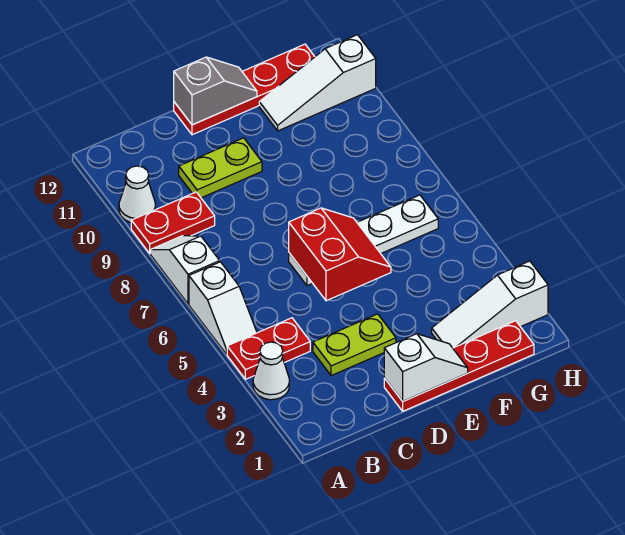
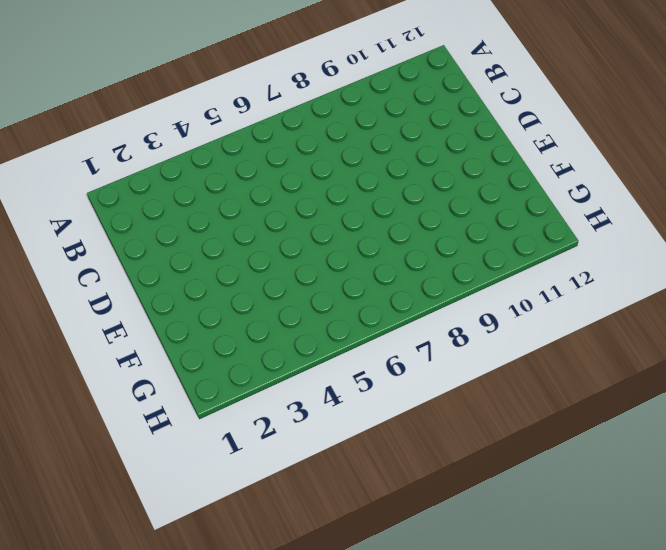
none -> white cone A3 level 1
none -> red plate A4:B4 level 1
none -> white slope A5:A6 level 1 top 6

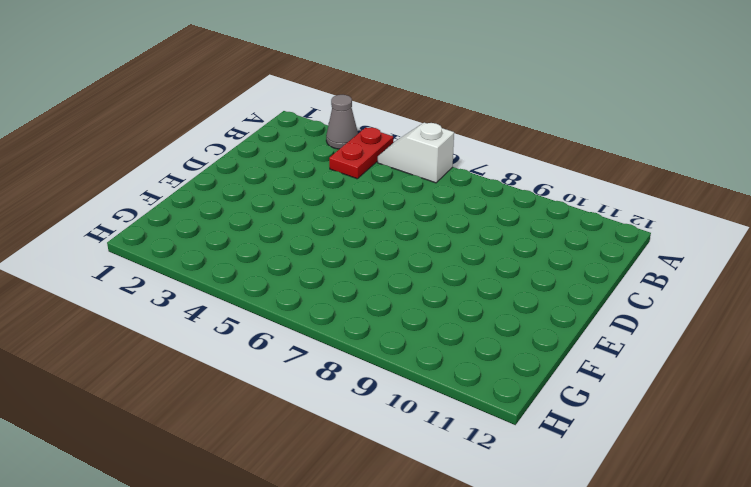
grey cone A3 level 1 -> white cone A3 level 1
none -> white slope A7:A8 level 1 top 7
none -> red plate A9:B9 level 1
none -> white cone A10 level 1

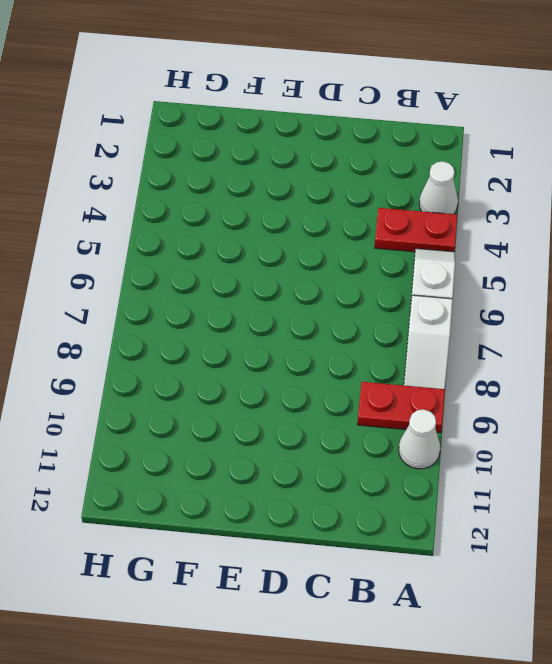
none -> lime plate C3:D3 level 1
none -> lime plate C10:D10 level 1
none -> red plate D1:G1 level 1

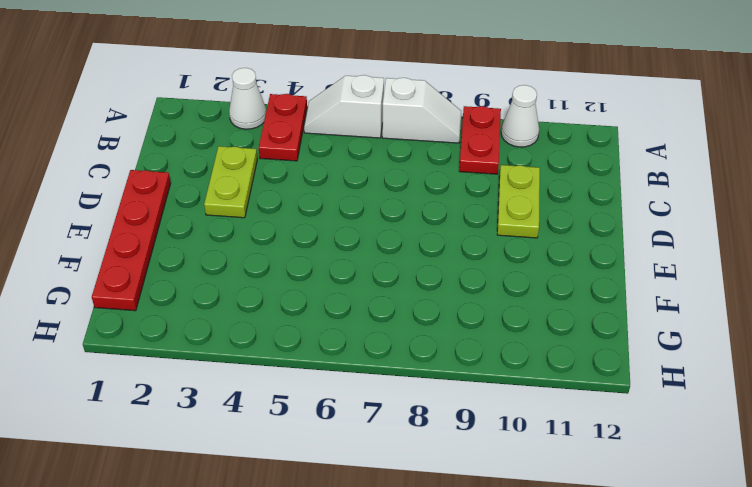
none -> white plate D6:G6 level 1
none -> red plate D12:G12 level 1
none -> white slope F2:H2 level 1 top H

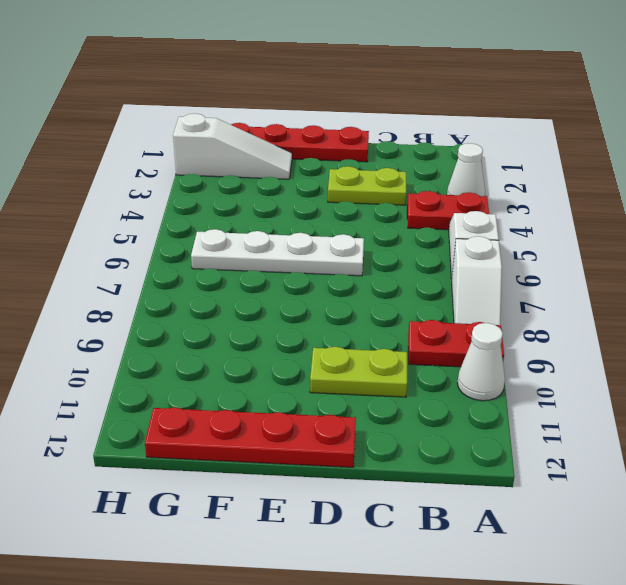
none -> white slope F11:H11 level 1 top H
none -> white slope D1:E1 level 2 top D
none -> red slope D5:E6 level 2 top D

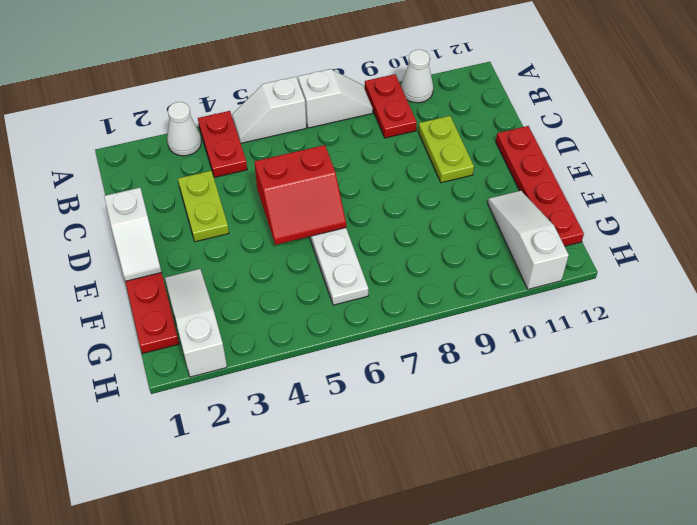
none -> grey slope D12:E12 level 2 top D

